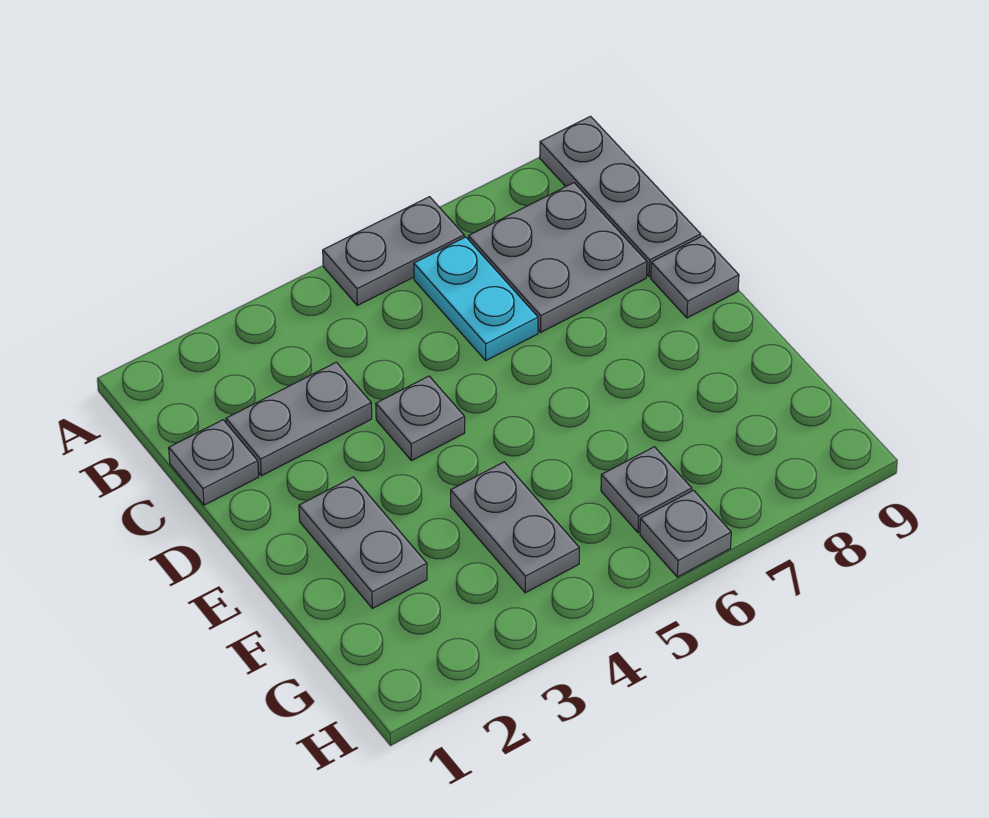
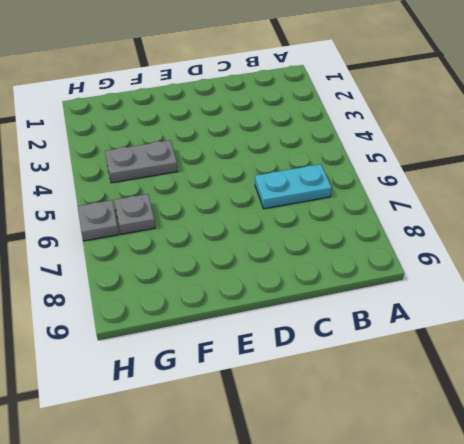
none -> grey plate A5:A6 level 1
none -> grey plate A9:C9 level 1
none -> grey plate B7:C8 level 1

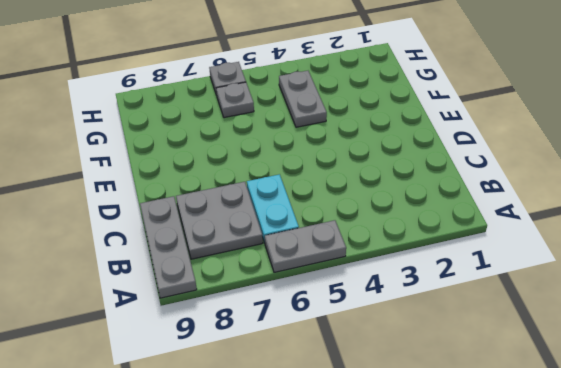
none -> grey plate C1 level 1
none -> grey plate C2:C3 level 1
none -> grey plate D4 level 1

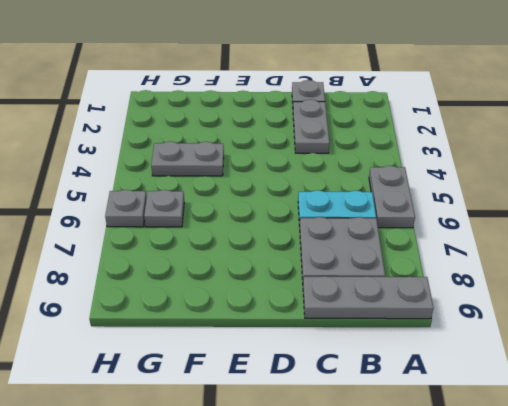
none -> grey plate D4 level 1
none -> grey plate D9 level 1
none -> grey plate E2:F2 level 1

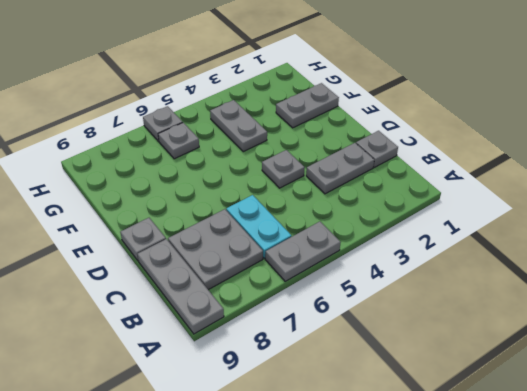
grey plate F1:F2 level 1 -> grey plate E2:F2 level 1

